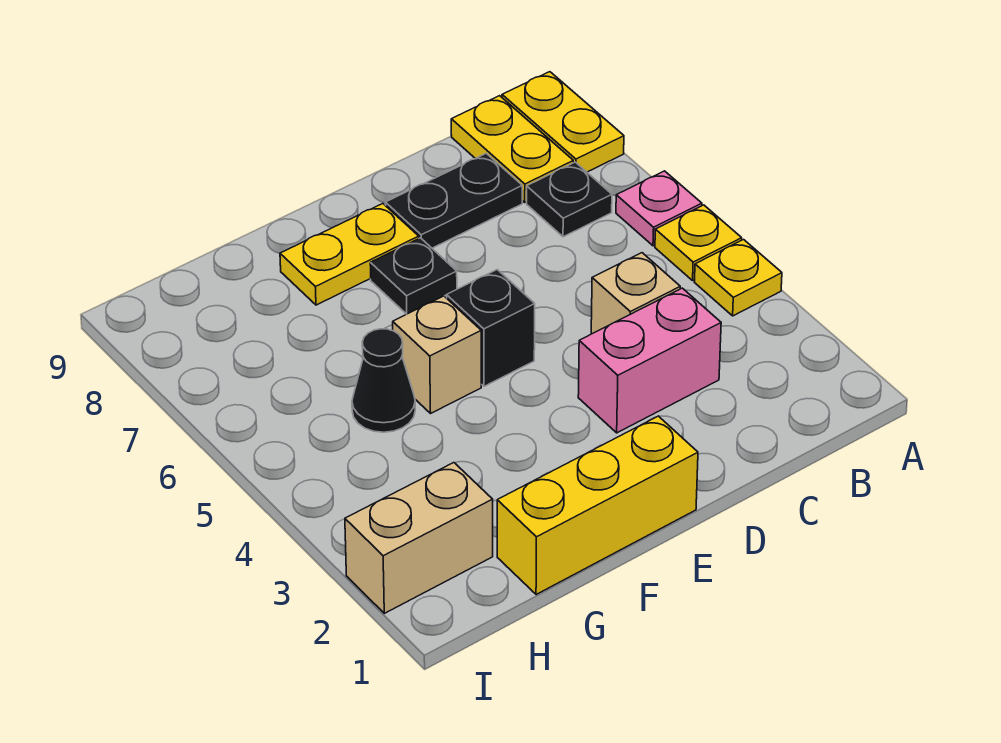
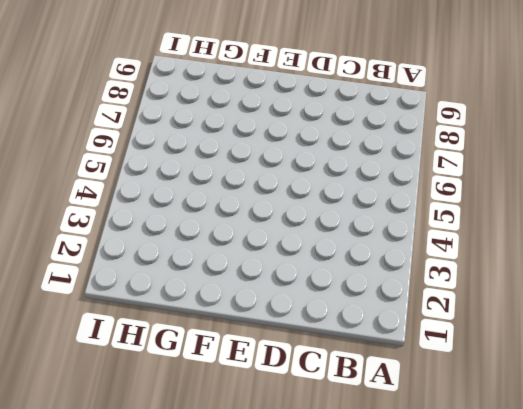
none -> yellow plate A4 level 1
none -> yellow plate A5 level 1
none -> pink plate A6 level 1

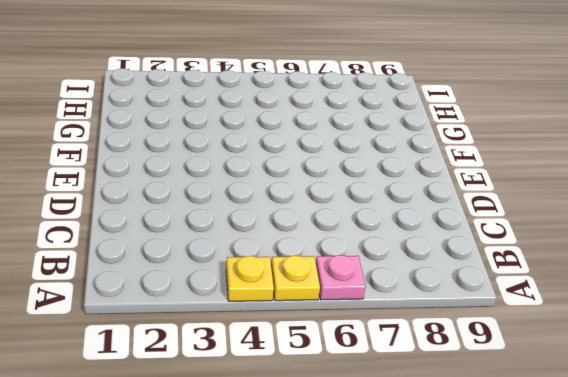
none -> yellow plate A8:A9 level 1
none -> black plate B7 level 1
none -> yellow plate B8:B9 level 1

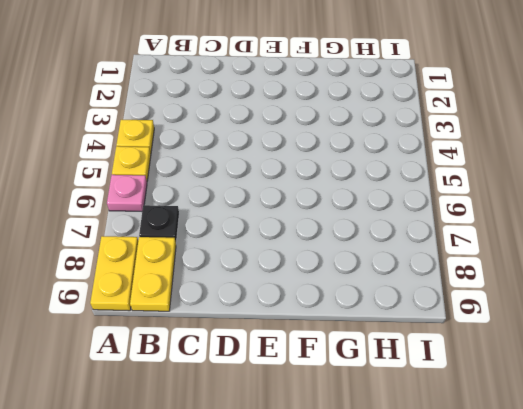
none -> pink brick C3:D3 level 1
none -> tan brick C4 level 1
none -> black plate C8:D8 level 1

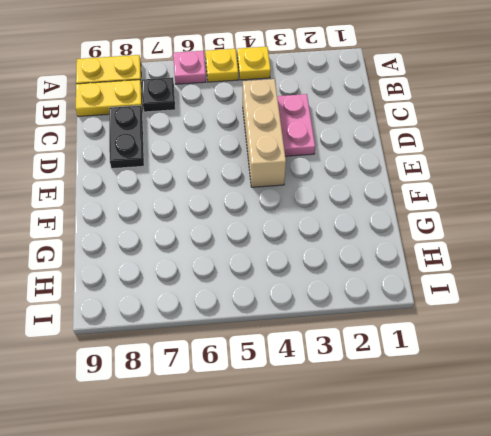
pink plate C3:D3 level 1 -> pink brick C3:D3 level 1
tan brick C4:E4 level 1 -> tan brick C4 level 1
none -> yellow brick E1:G1 level 1
none -> black brick E5 level 1
none -> black plate E7 level 1

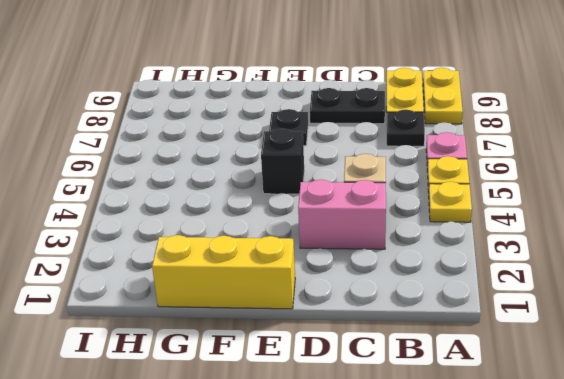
none -> yellow plate E8:F8 level 1
none -> tan brick F5 level 1
none -> black cone G5 level 1

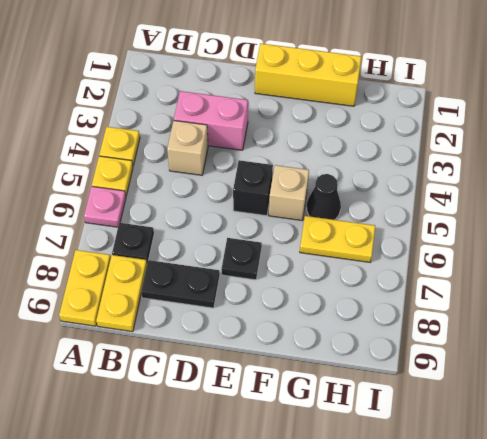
yellow plate G6:H6 level 1 -> yellow plate E8:F8 level 1
none -> tan brick H2:I2 level 1

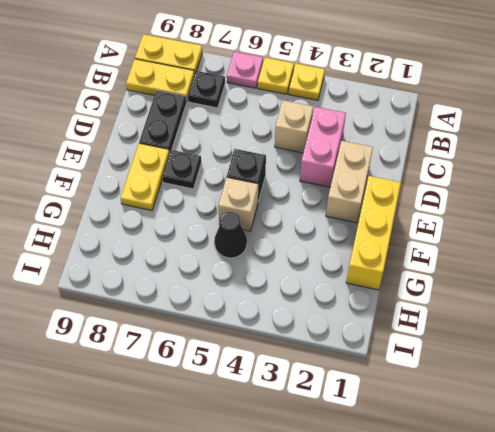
tan brick D2:E2 level 1 -> tan brick H2:I2 level 1

